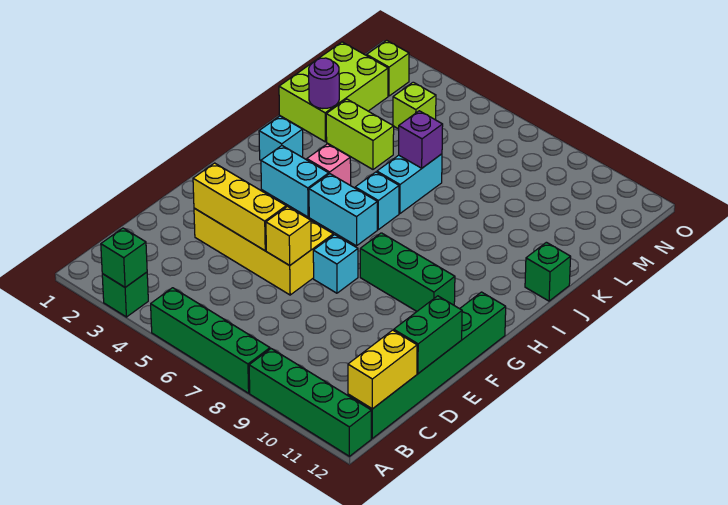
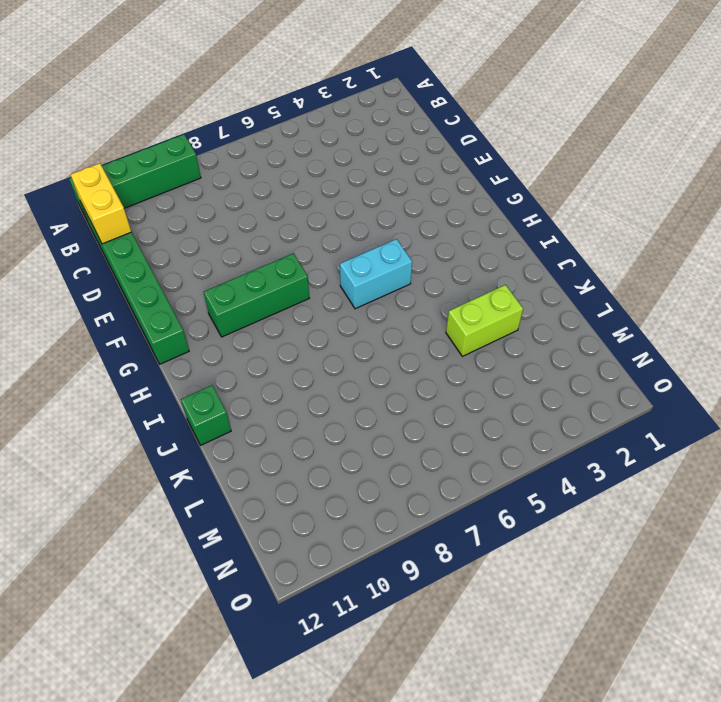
none -> green brick A3 level 1
none -> green brick A5:A8 level 1
none -> yellow brick E3:F6 level 1

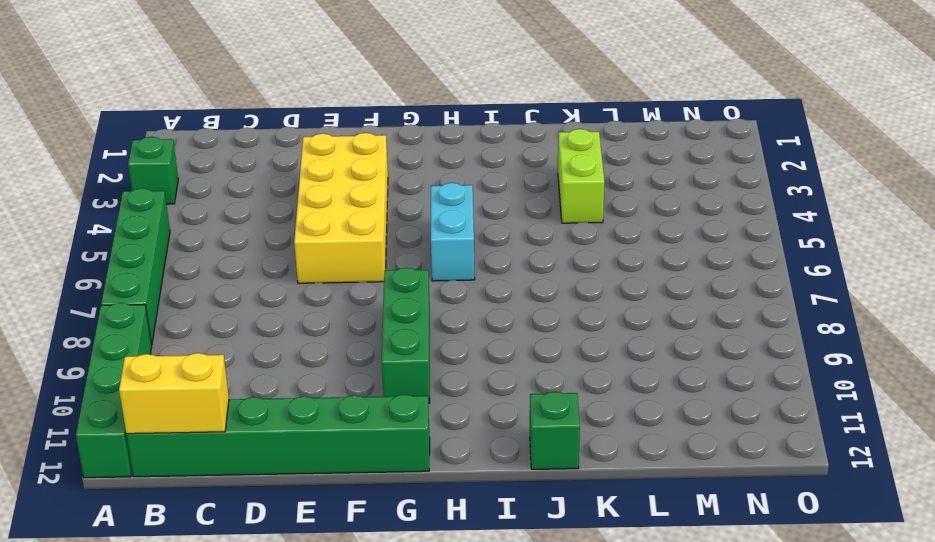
none -> cyan brick F7 level 1
none -> cyan brick H3:H4 level 1
none -> cyan brick I2 level 1

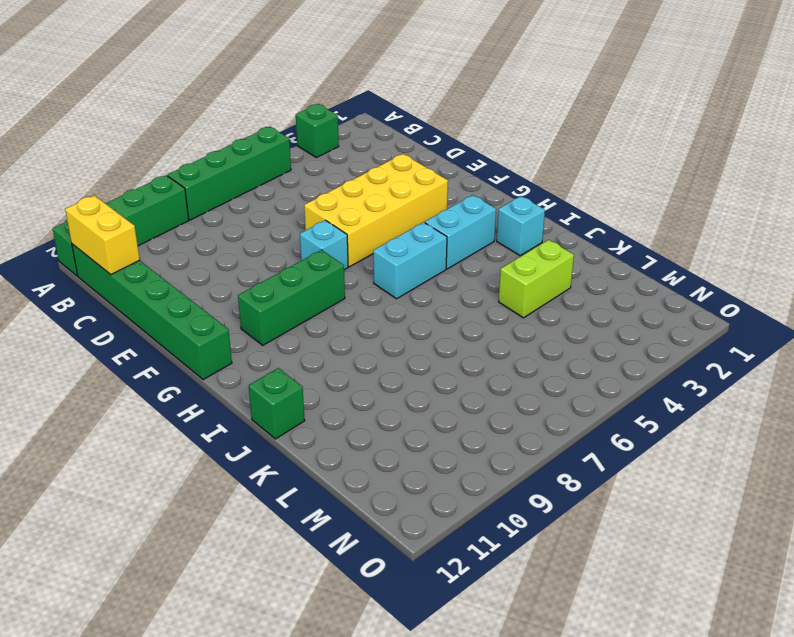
none -> pink brick I4 level 1
none -> cyan brick I6 level 1
none -> cyan brick J6:K6 level 1

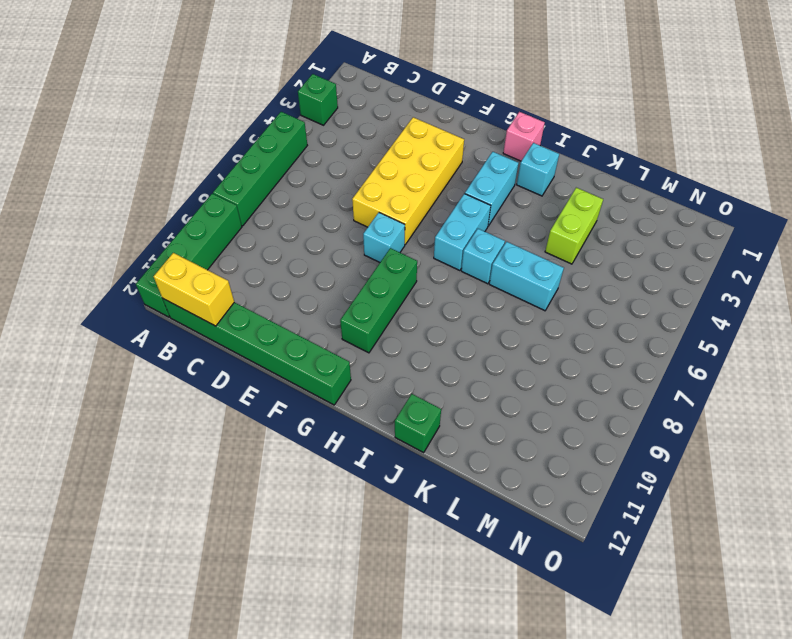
pink brick H1 level 1 -> pink brick I4 level 1
none -> lime brick K1:M2 level 1
none -> lime brick M4 level 1
none -> lime brick N2 level 1

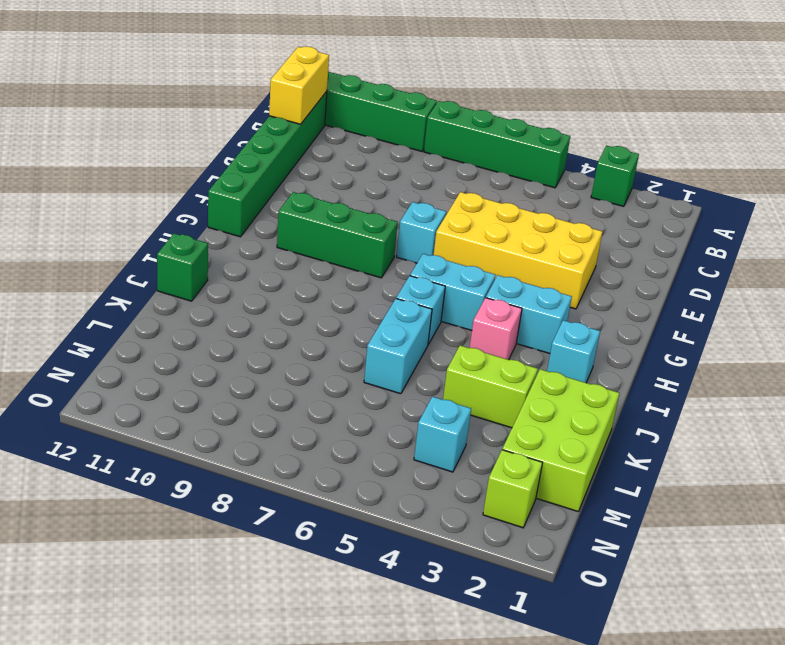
cyan brick M4 level 1 -> lime brick M4 level 1
none -> green brick A3 level 2
none -> green brick D12:E12 level 2
none -> yellow brick E3:E5 level 2

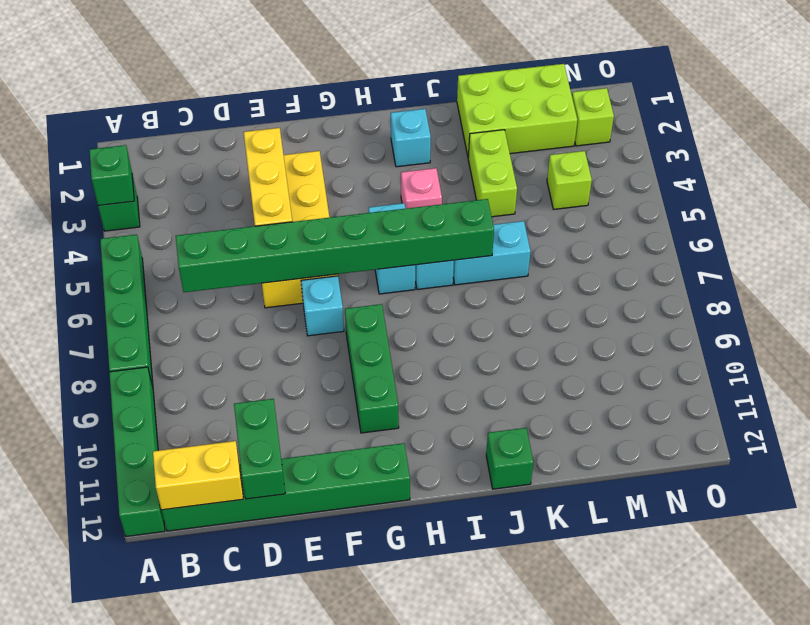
green brick C6:J6 level 2 -> yellow brick E6 level 2
green brick D11:D12 level 2 -> green brick D12:E12 level 2
none -> cyan brick H3:H4 level 1
none -> purple round brick K2 level 2
none -> purple brick K6 level 2

